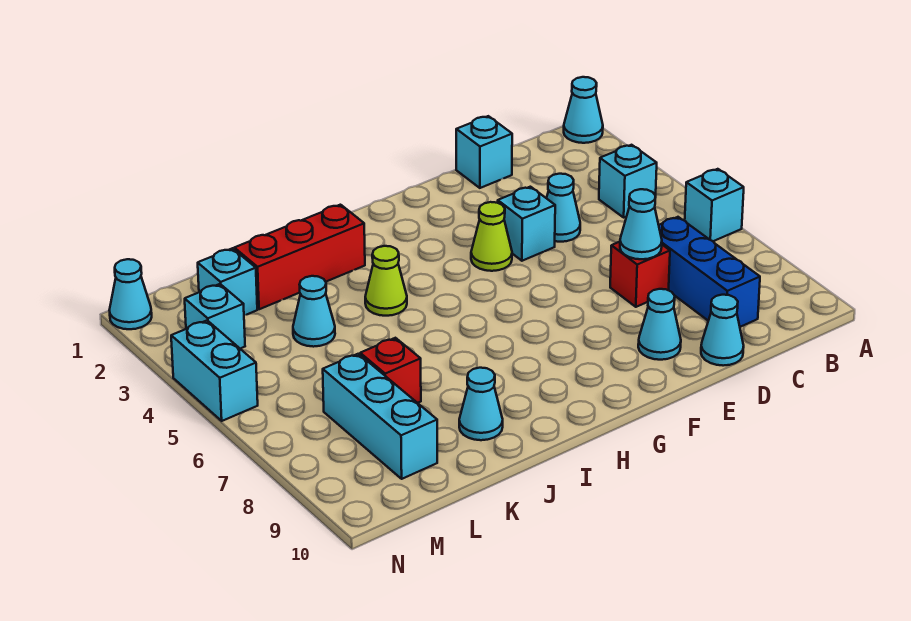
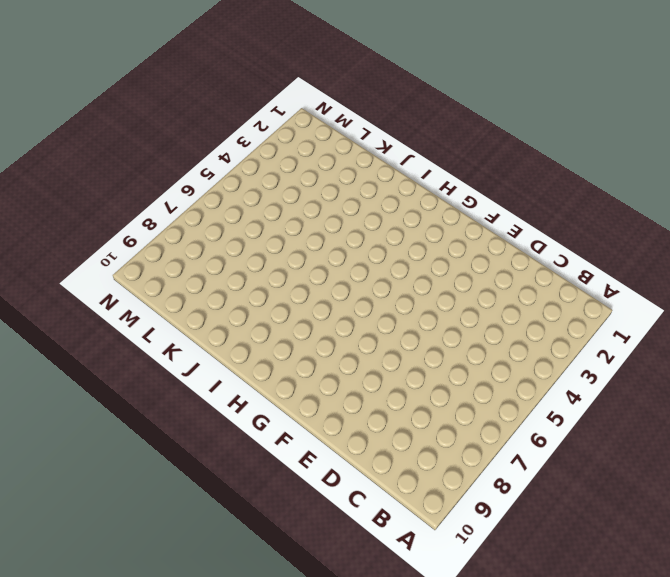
none -> cyan cone A1 level 1
none -> cyan brick A6 level 1
none -> cyan brick B4 level 1

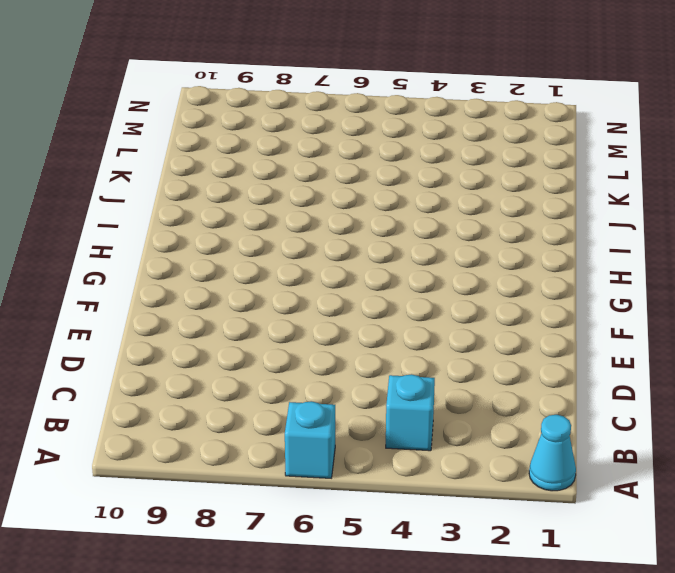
none -> blue brick C7:C9 level 1
none -> cyan brick D1 level 1
none -> cyan cone D4 level 1

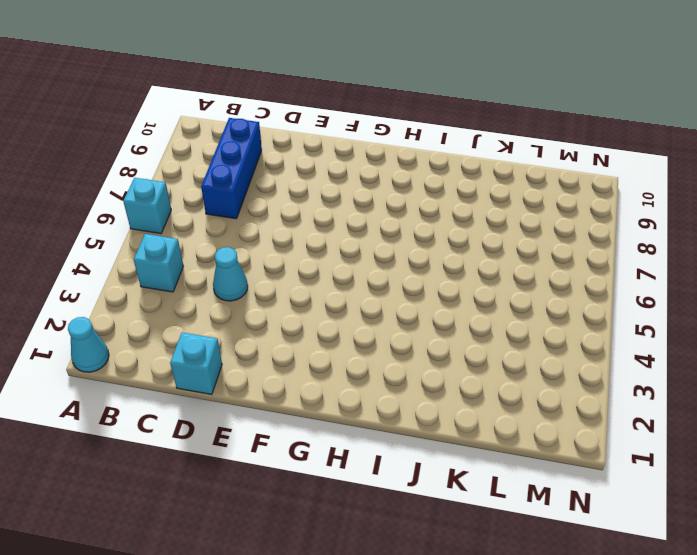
none -> red brick D7 level 1
none -> cyan cone D10 level 1
none -> cyan brick E4 level 1

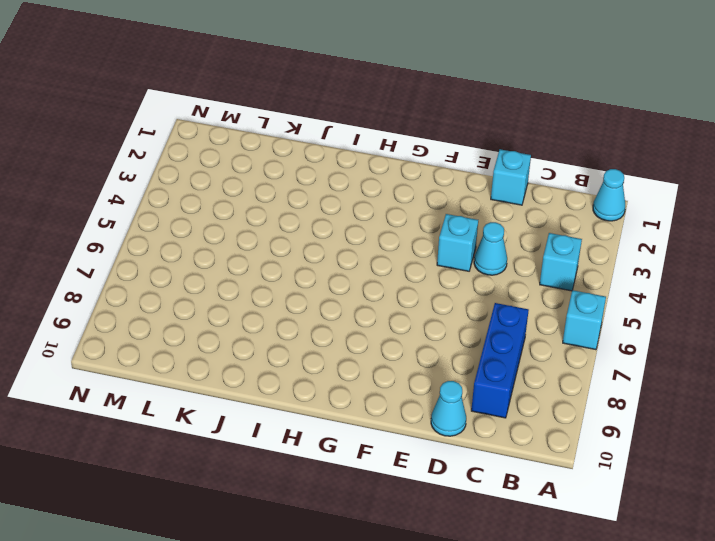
none -> red brick D7 level 1
none -> cyan cone E9 level 1
none -> lime cone F4 level 1

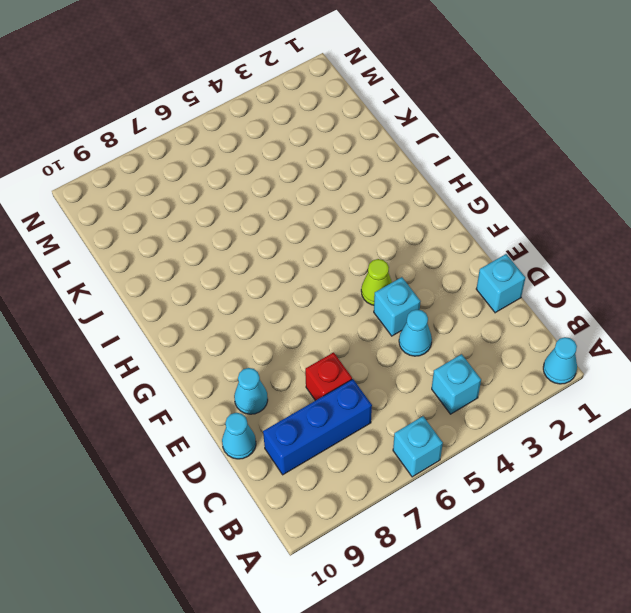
none -> red brick I2:K2 level 1
none -> lime cone I4 level 1
none -> cyan cone J9 level 1

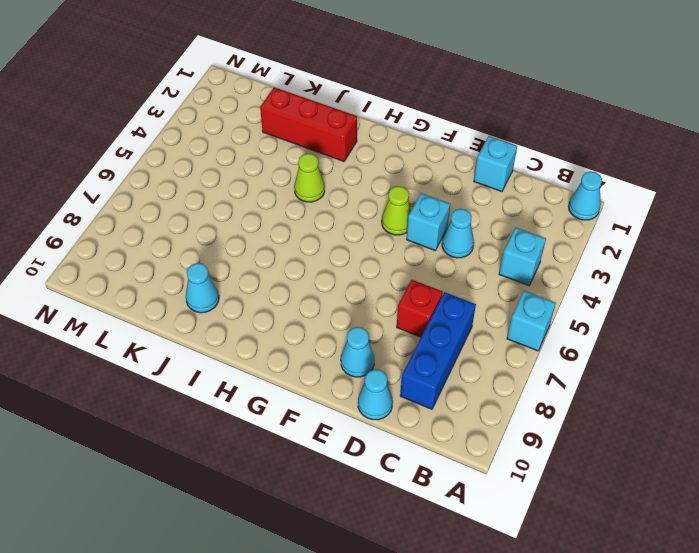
none -> cyan cone K4 level 1
none -> red brick K7 level 1
none -> cyan brick L2 level 1

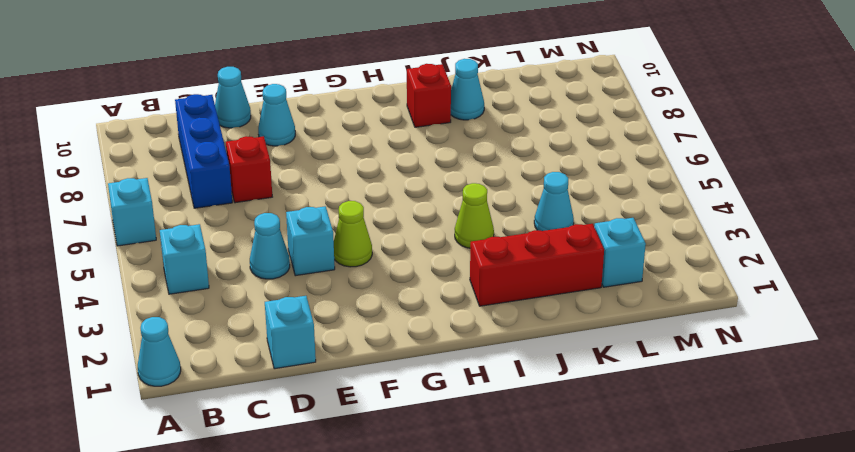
red brick I9 level 1 -> red brick K7 level 1
none -> cyan brick L7:L9 level 1
none -> cyan brick M3 level 1
none -> cyan cone N1 level 1

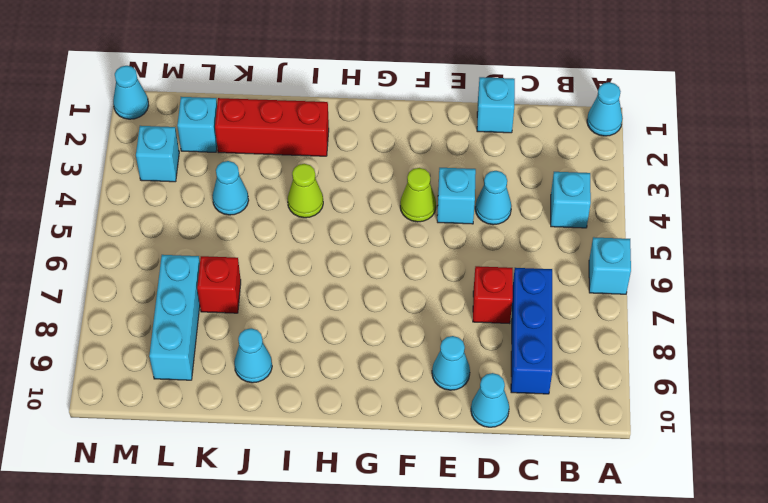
none -> cyan brick N4:N5 level 1
none -> cyan cone D7 level 2

